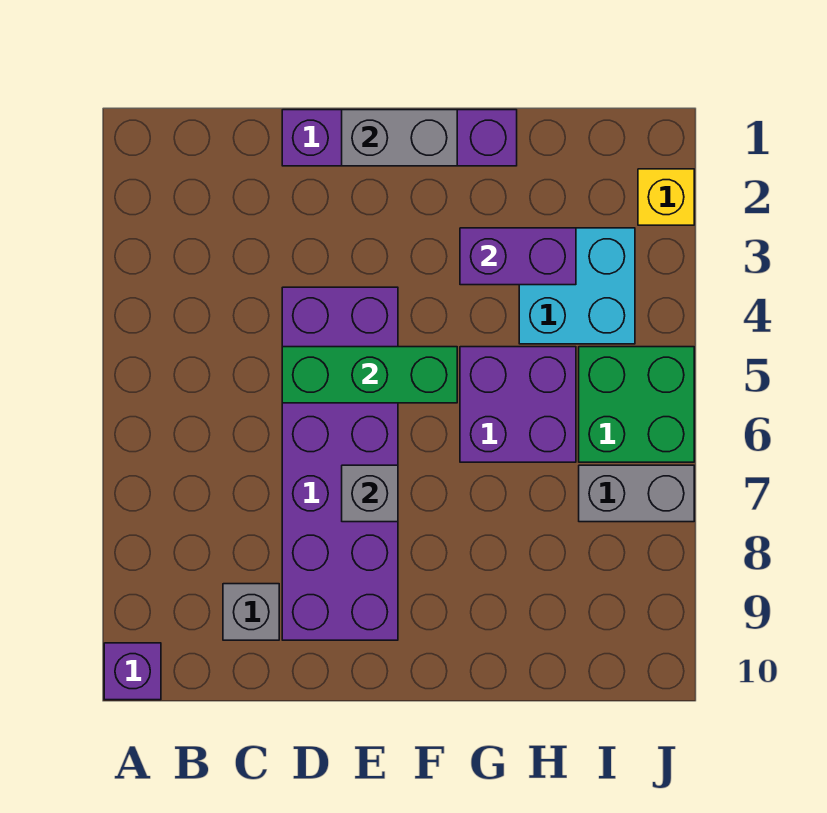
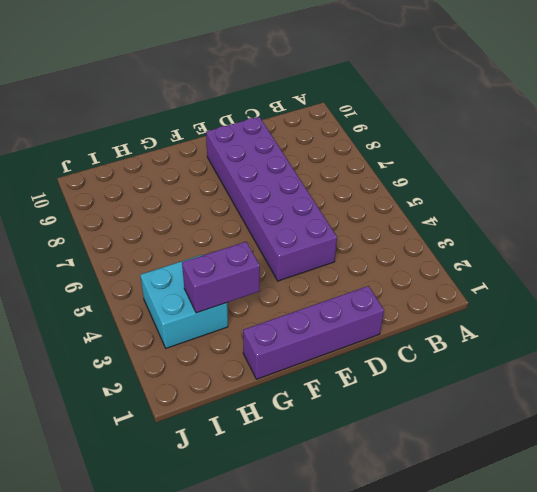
none -> purple brick A10 level 1
none -> grey brick C9 level 1
none -> purple brick G5:H6 level 1

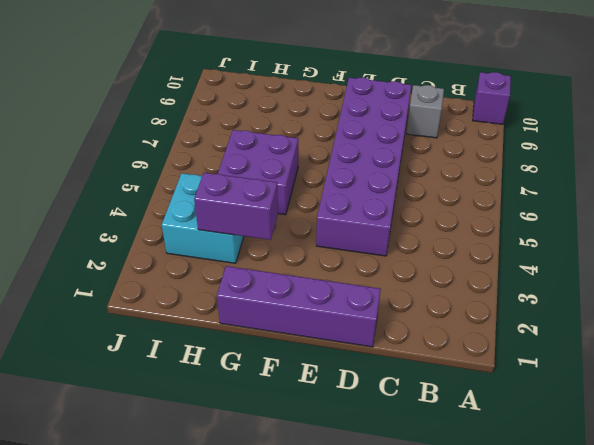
none -> green brick I5:J6 level 1
none -> grey brick I7:J7 level 1
none -> yellow brick J2 level 1

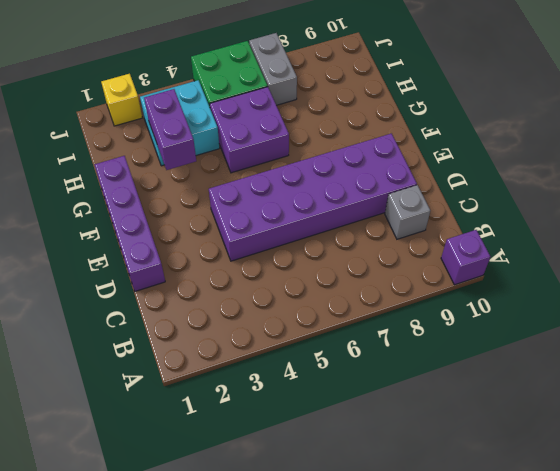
none -> green brick D5:F5 level 2
none -> grey brick E1:F1 level 2
none -> grey brick E7 level 2

